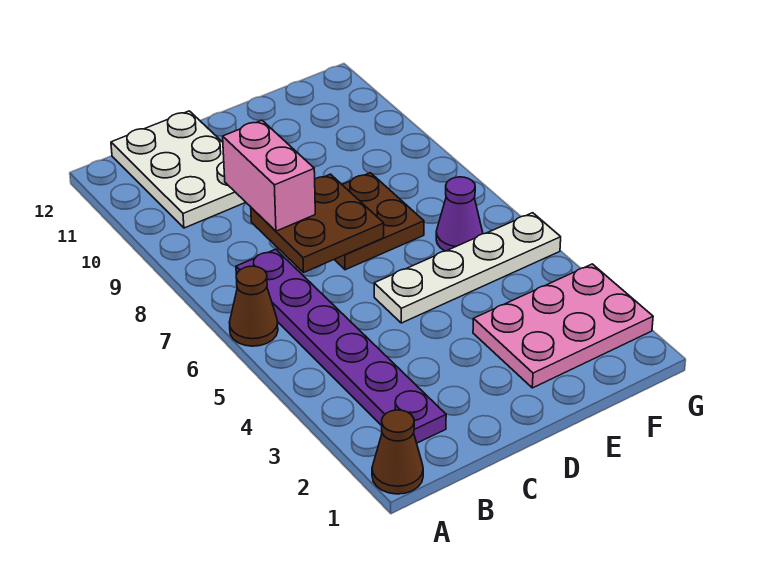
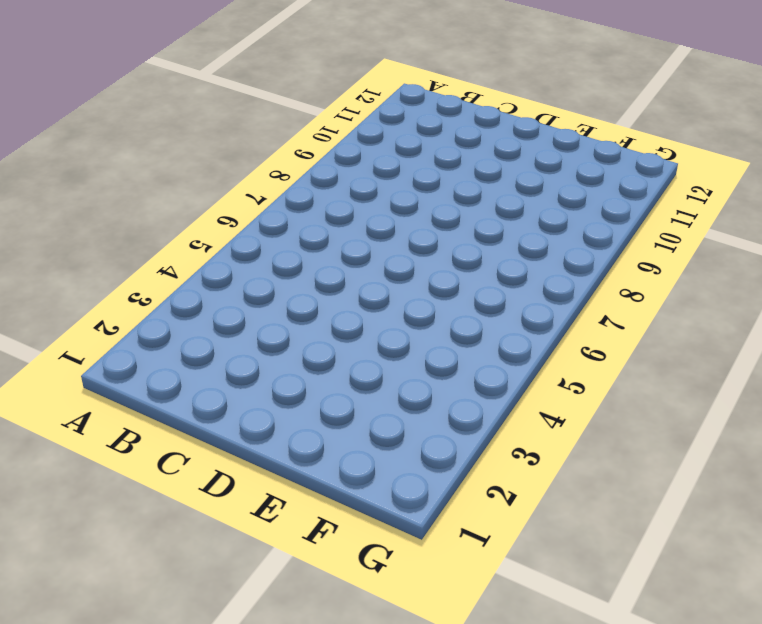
none -> brown cone A1 level 1
none -> brown cone A6 level 1

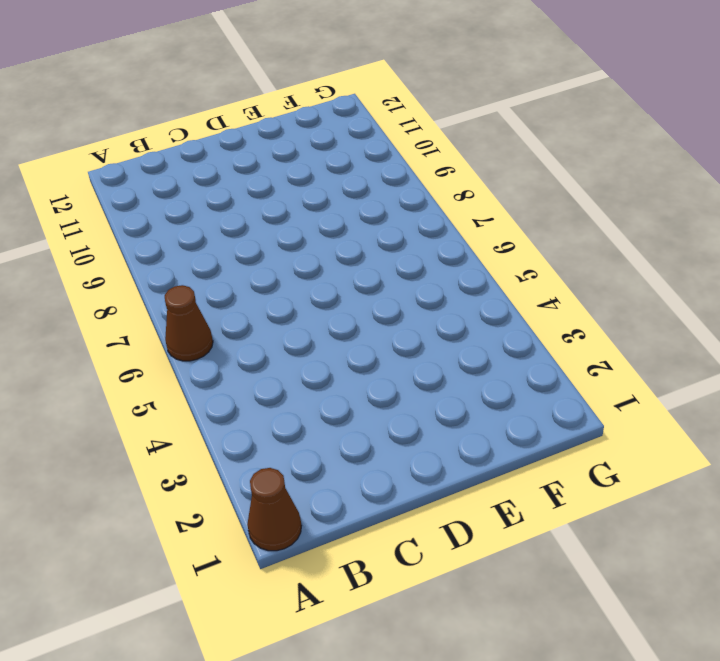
none -> purple plate B2:B7 level 1
none -> white plate B10:C12 level 1

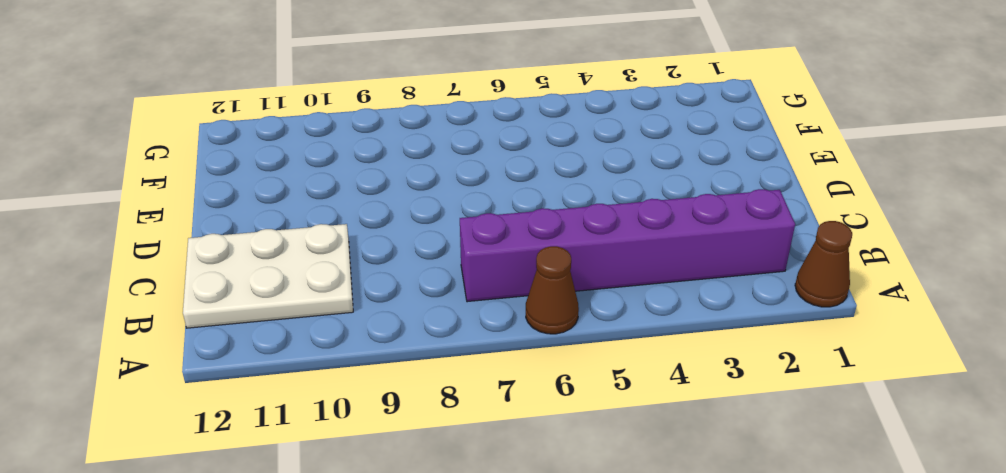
purple brick B2:B7 level 1 -> purple plate B2:B7 level 1
none -> white plate D5:G5 level 1
none -> brown plate D7:E8 level 1

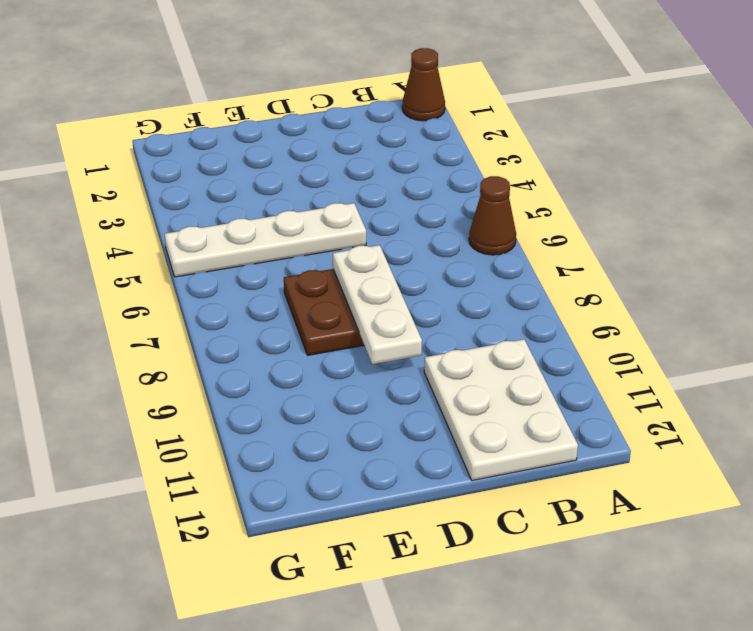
white plate D7:D9 level 2 -> brown plate C7:D8 level 2
none -> purple plate B2:B7 level 1
none -> pink plate E2:G3 level 1

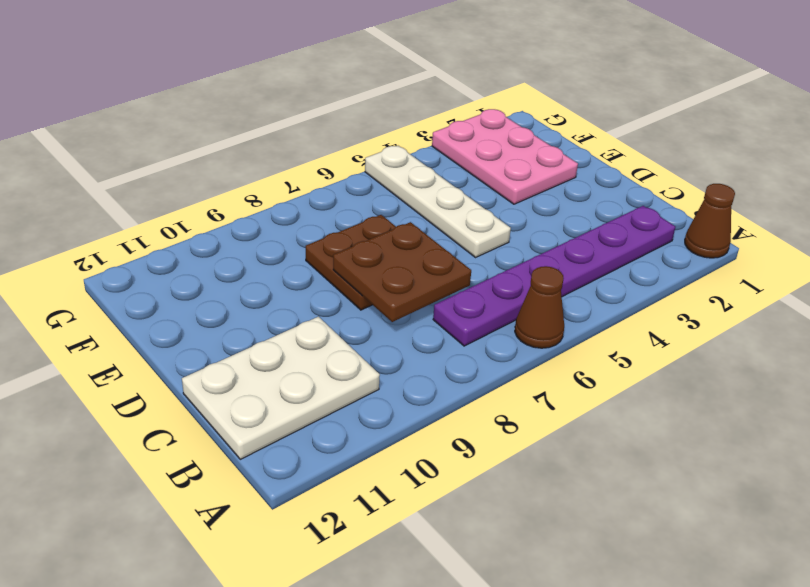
none -> purple cone F6 level 1
none -> pink brick C8:C9 level 3

